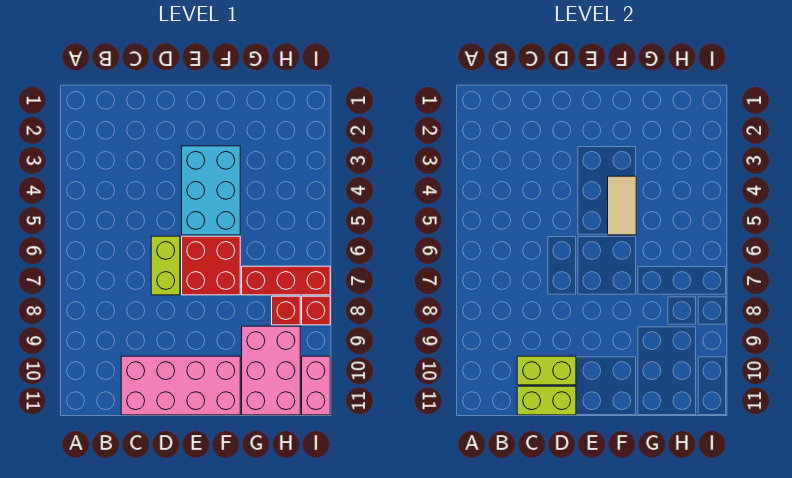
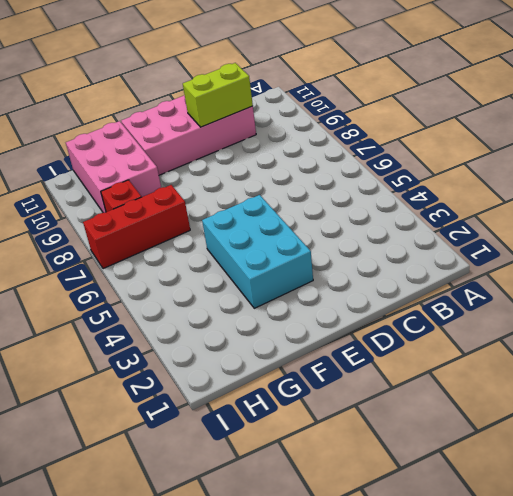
none -> lime brick D6:D7 level 1
none -> red brick E6:F7 level 1
none -> red brick I8 level 1

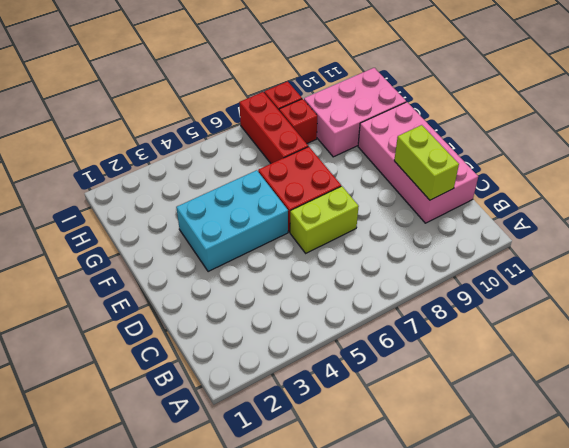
none -> pink brick I10:I11 level 1
none -> lime brick C11:D11 level 2
none -> tan tile F4:F5 level 2

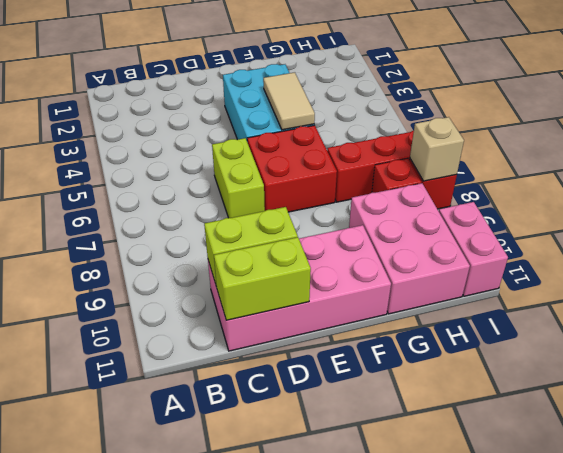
tan brick I8 level 2 -> none

